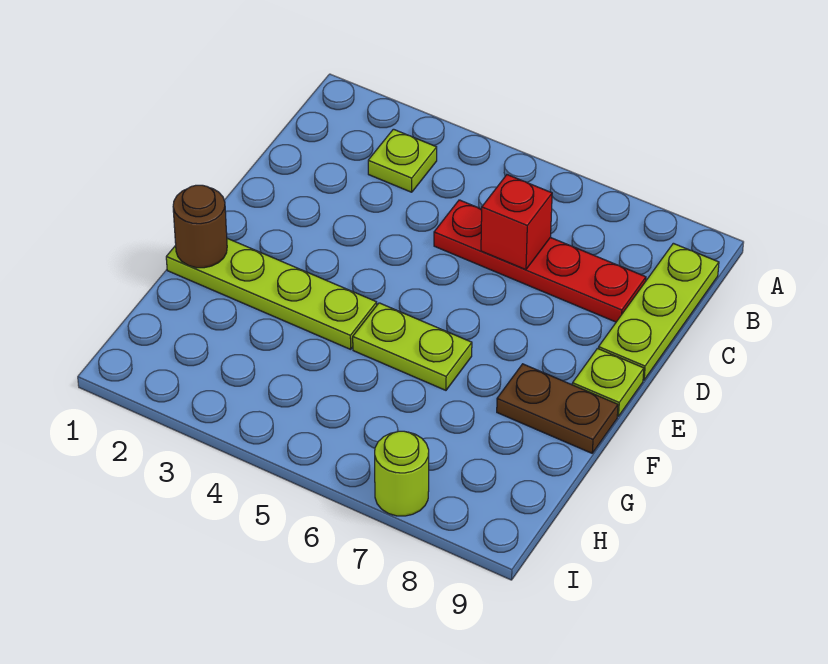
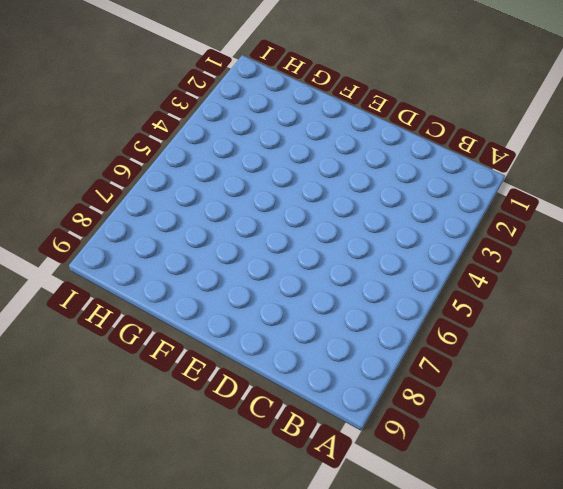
none -> lime plate B3 level 1
none -> lime plate B9:D9 level 1

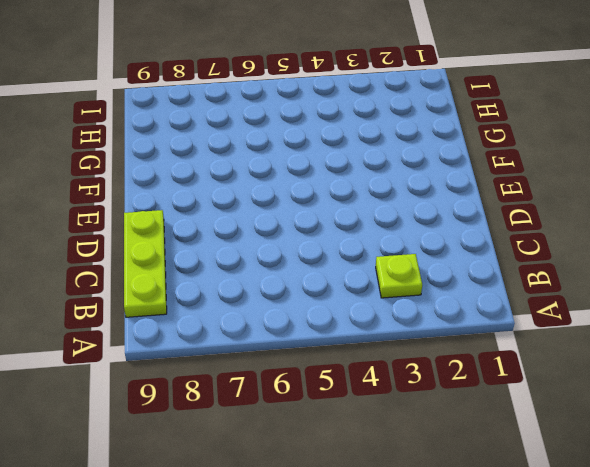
none -> red plate C5:C8 level 1
none -> lime plate E9 level 1

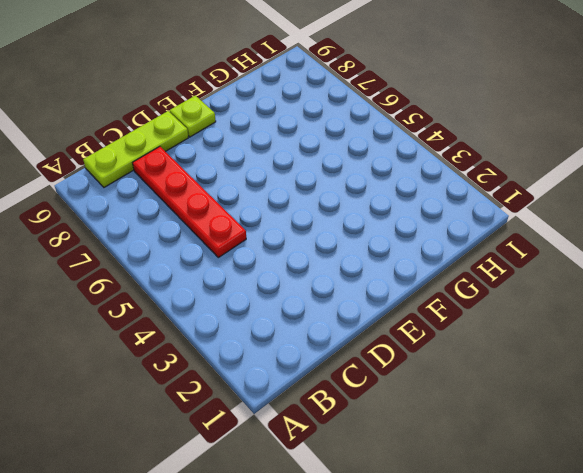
none -> lime plate B3 level 1
none -> lime plate F1:F4 level 1

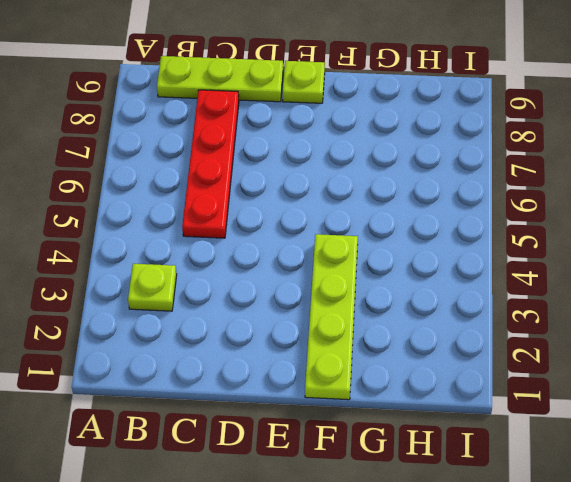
none -> lime plate F5:F6 level 1
none -> brown plate F8:F9 level 1

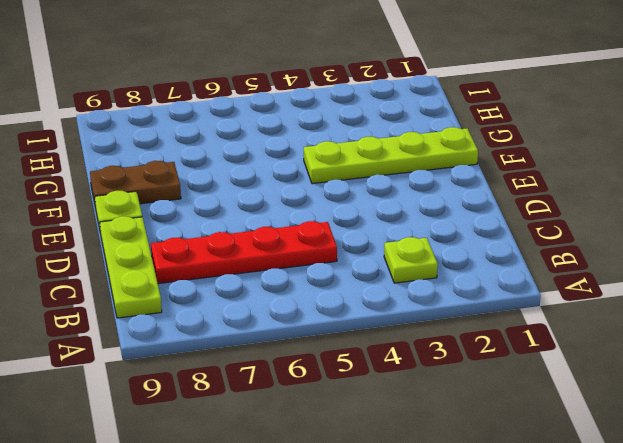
none -> lime plate F5:F6 level 1
none -> lime round brick I7 level 1

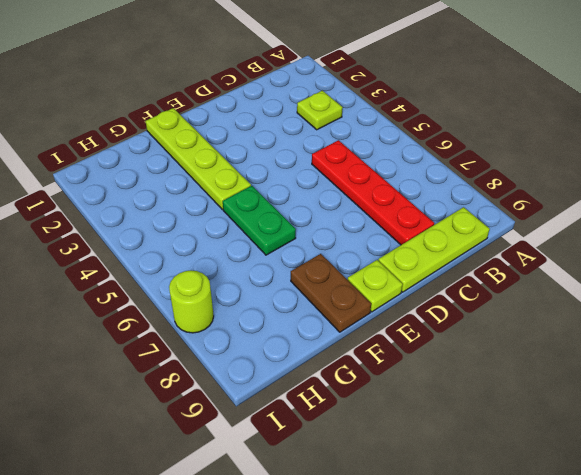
green plate F5:F6 level 1 -> lime plate F5:F6 level 1
none -> red brick C6 level 2
none -> brown round brick F1 level 2

